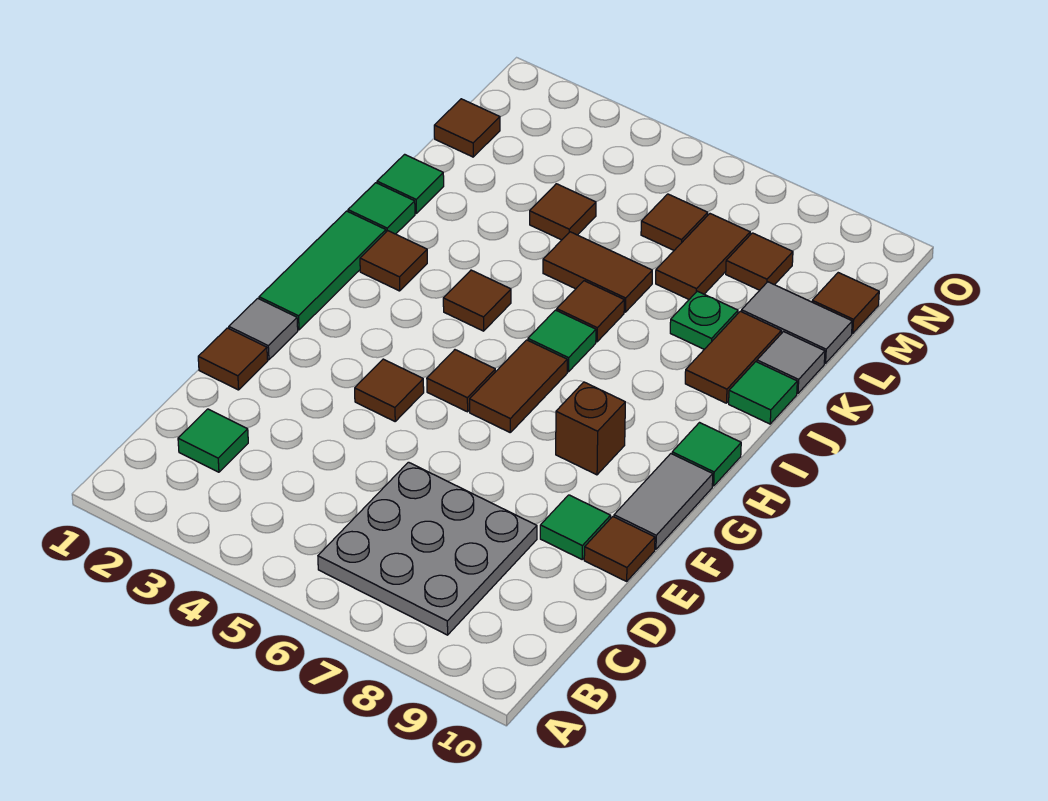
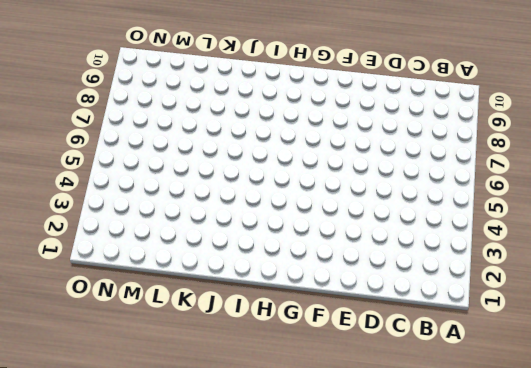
none -> grey plate B6:D8 level 1
none -> green tile C2 level 1
none -> brown tile E1 level 1
none -> green tile E9 level 1

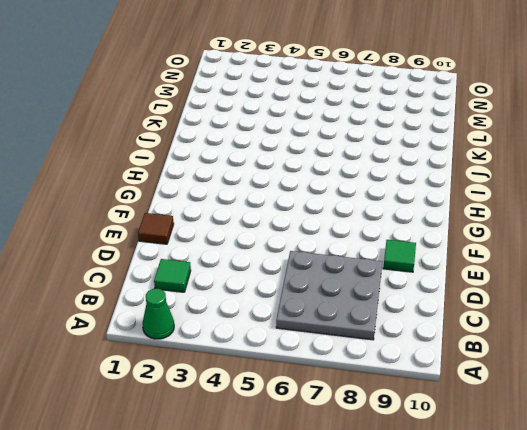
green cone A2 level 1 -> none
none -> brown tile E10 level 1
none -> grey tile F1 level 1
none -> brown tile F4 level 1
none -> grey tile F10:G10 level 1

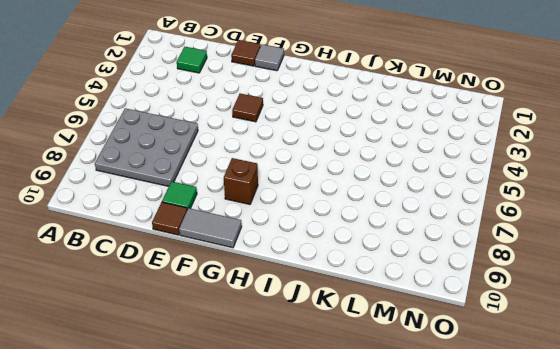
none -> green tile G1:I1 level 1
none -> brown tile G5 level 1
none -> brown tile G6:H6 level 1
none -> green tile H10 level 1

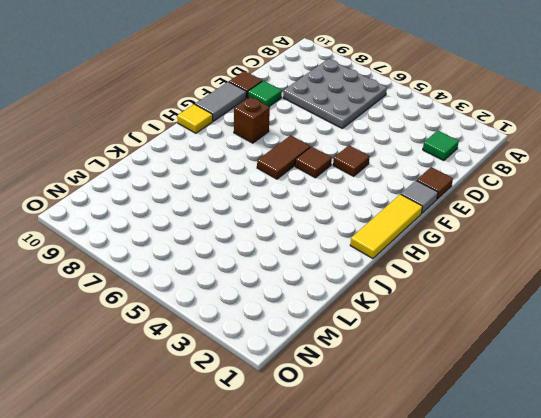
yellow tile G1:I1 level 1 -> green tile G1:I1 level 1
yellow tile H10 level 1 -> green tile H10 level 1
none -> brown tile I2 level 1
none -> brown tile I4 level 1
none -> green tile I6 level 1
none -> green tile J1 level 1

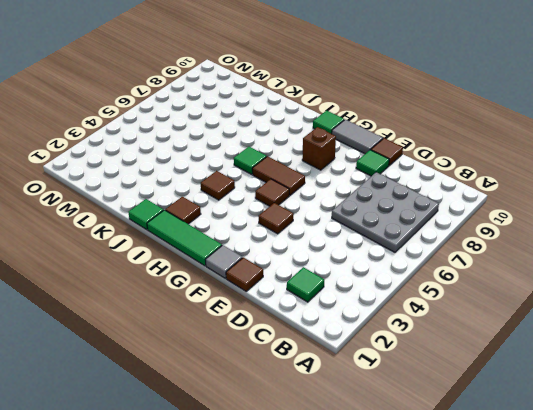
none -> brown tile J6 level 1
none -> brown tile J9:K9 level 1
none -> green tile J10 level 1
none -> green tile K1 level 1

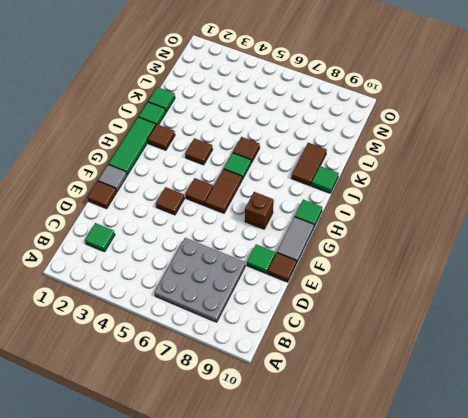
none -> brown tile K5:K6 level 1
none -> green plate K8 level 1
none -> grey tile K10 level 1
none -> brown tile L4 level 1

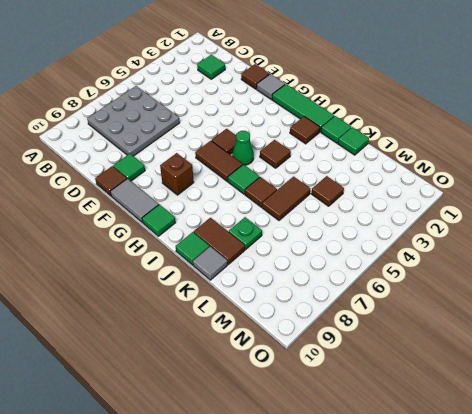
green cone H5 level 1 -> none
none -> brown tile F4 level 1
none -> brown tile L7:M7 level 1
none -> grey tile L9:L10 level 1
none -> brown tile M1 level 1

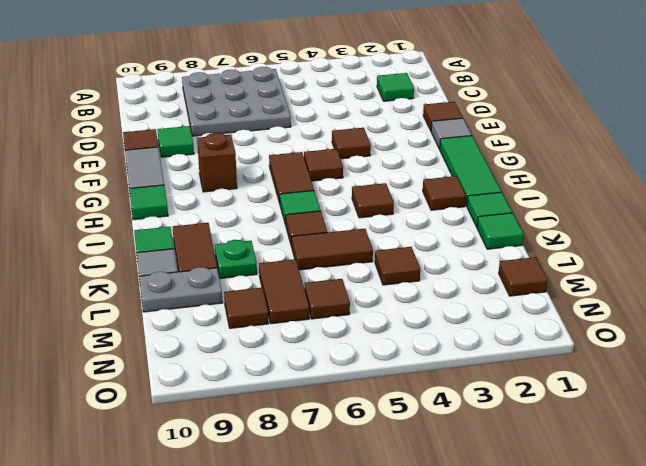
grey plate L9:L10 level 1 -> grey tile L9:L10 level 1
none -> brown tile M10 level 1

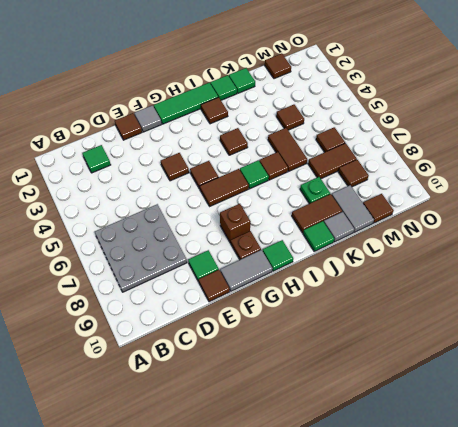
brown plate G9 level 1 -> none

